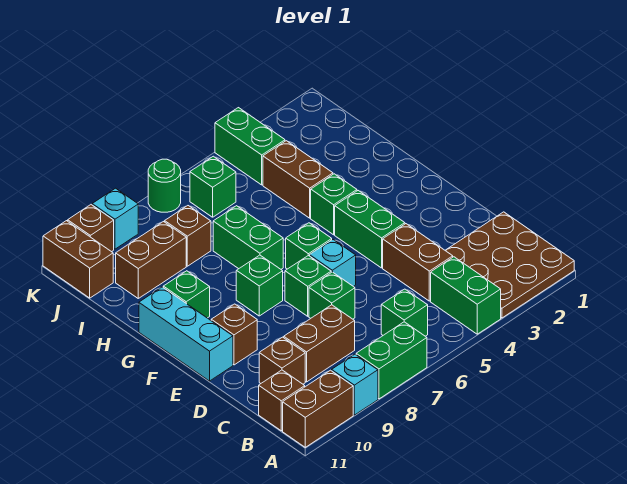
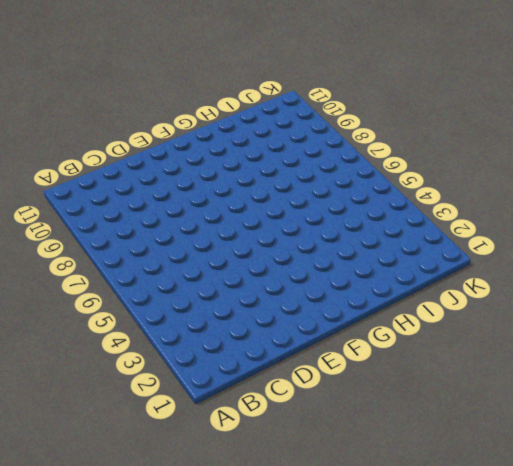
none -> brown plate A1:C3 level 1
none -> green brick A4:B4 level 1
none -> green brick A7:A8 level 1
none -> cyan brick A9 level 1

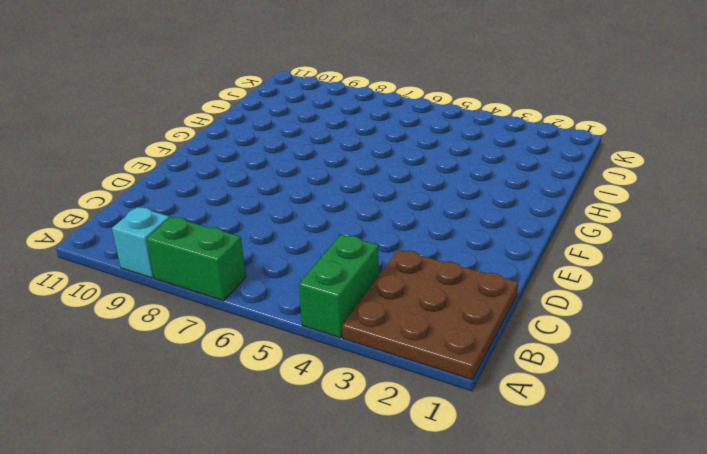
none -> brown brick A10:A11 level 1
none -> green brick B6 level 1
none -> brown brick B11 level 1
none -> brown brick C4:D4 level 1

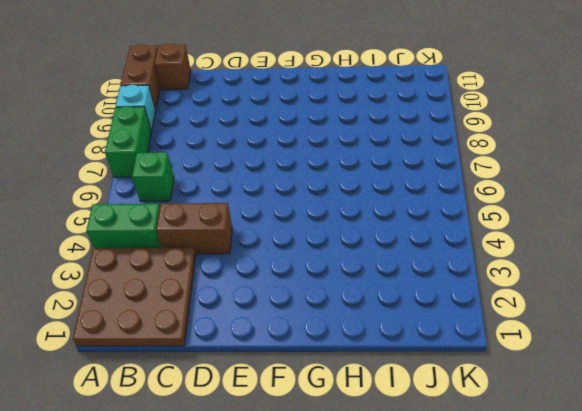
none -> brown brick C8:C9 level 1
none -> brown brick C10 level 1
none -> green brick D7 level 1
none -> green brick E4:F4 level 1

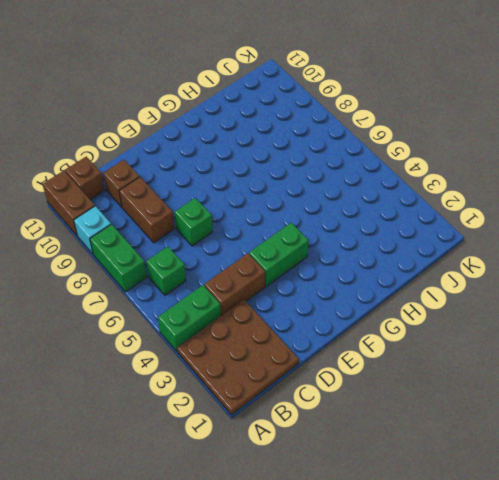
none -> cyan brick E6 level 1
none -> green brick E7 level 1
none -> brown brick E10 level 1
none -> cyan brick E11:G11 level 1

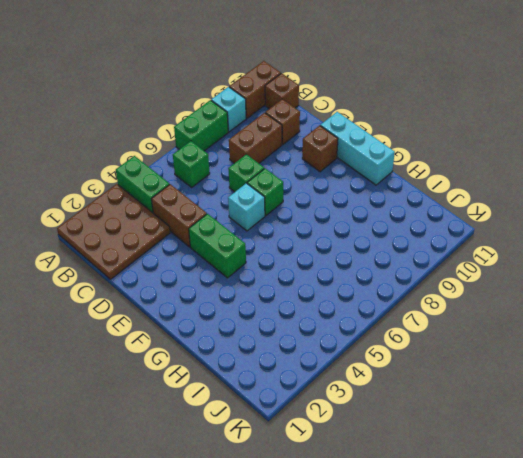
none -> green brick F6 level 1
none -> green brick F8 level 1
none -> green brick G4 level 1
none -> green brick G7:H7 level 1

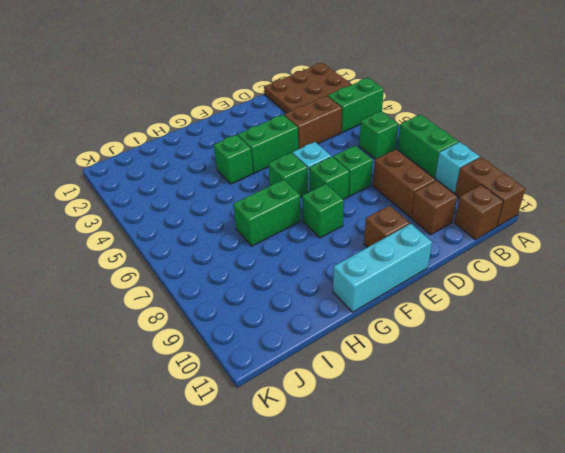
none -> green brick G10 level 1
none -> brown brick H4:I4 level 1
none -> brown brick I8 level 1
none -> brown brick I9:I10 level 1

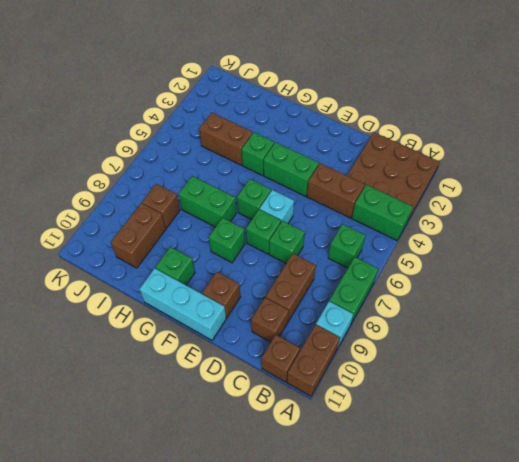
none -> green brick J4:K4 level 1
none -> green brick J6 level 1
none -> brown brick J11:K11 level 1
none -> green round brick K7 level 1

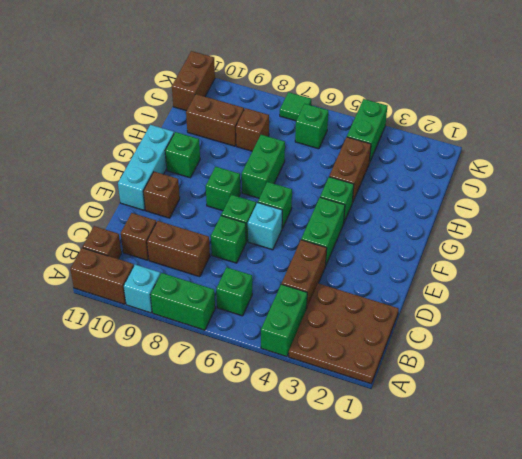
green tile K7 level 1 -> green round brick K7 level 1
none -> cyan brick K9 level 1
none -> brown brick K10 level 1

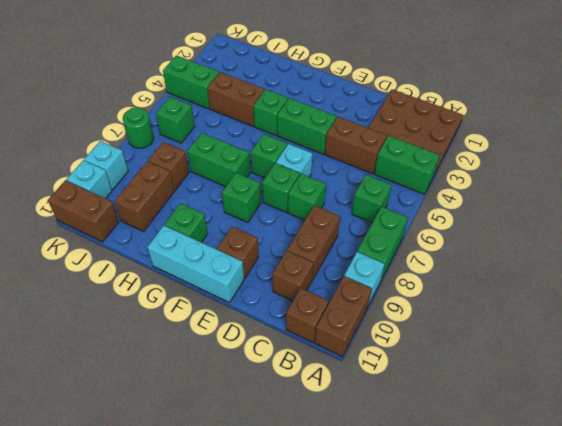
cyan brick K10 level 1 -> brown brick K10 level 1

